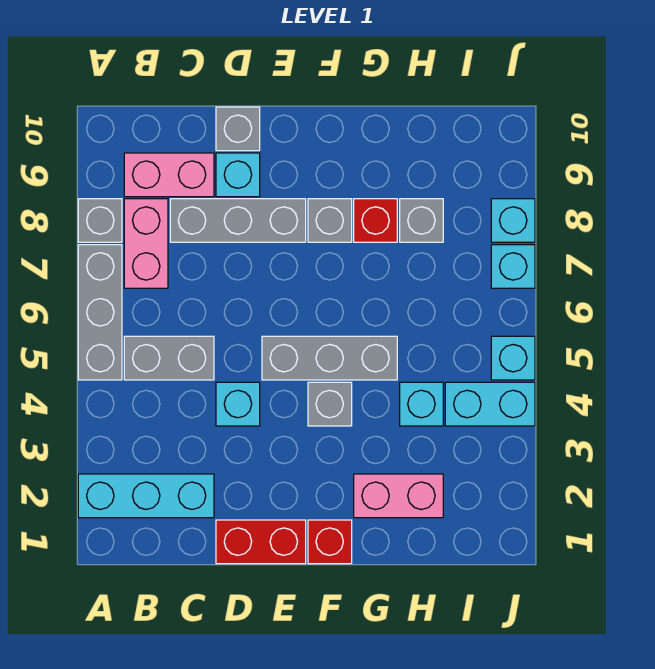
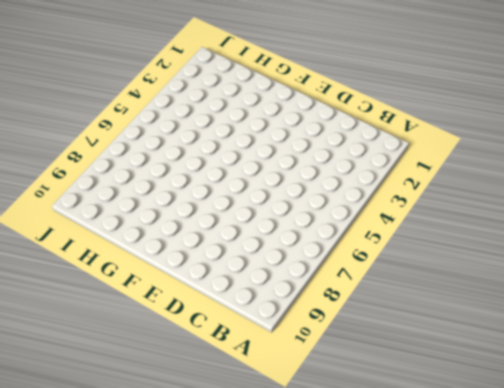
none -> cyan brick A2:C2 level 1
none -> grey brick A5:A7 level 1
none -> grey brick A8 level 1

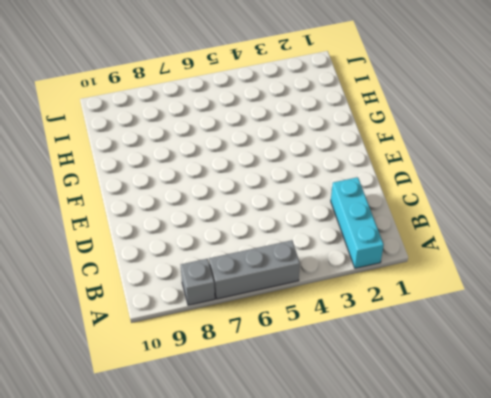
none -> grey brick B5:C5 level 1
none -> pink brick B7:B8 level 1
none -> pink brick B9:C9 level 1

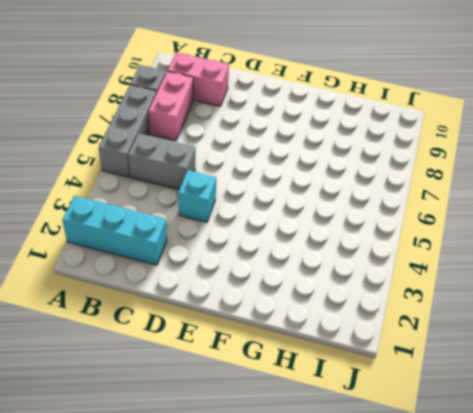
none -> grey brick C8:E8 level 1
none -> red brick D1:E1 level 1
none -> cyan brick D9 level 1

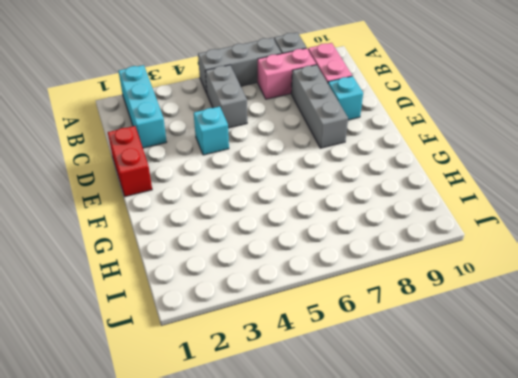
none -> grey brick D10 level 1
none -> grey brick E5:G5 level 1
none -> red brick F1 level 1

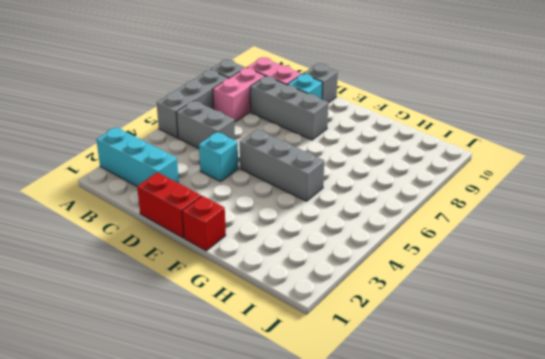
none -> grey brick F4 level 1
none -> grey brick F8 level 1
none -> pink brick G2:H2 level 1

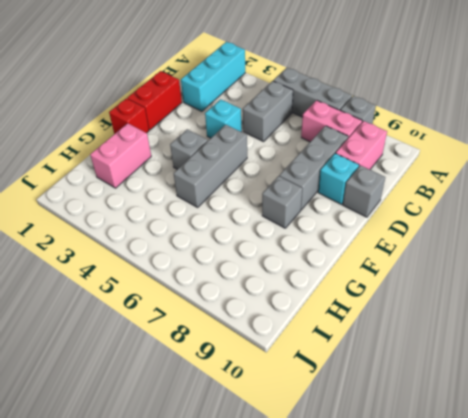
none -> red brick G8 level 1
none -> cyan brick H4 level 1
none -> grey brick H8 level 1

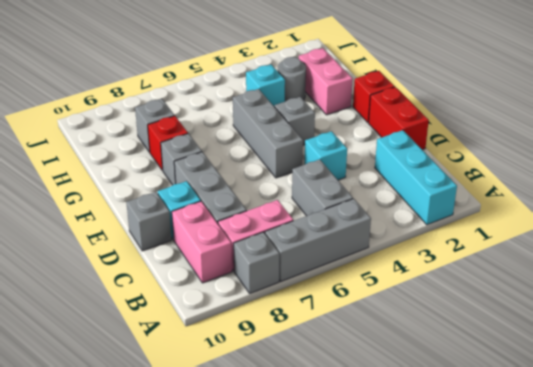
grey round brick H3 level 1 -> none
none -> cyan brick I4:J4 level 1
none -> cyan brick J5 level 1
none -> cyan brick J7 level 1

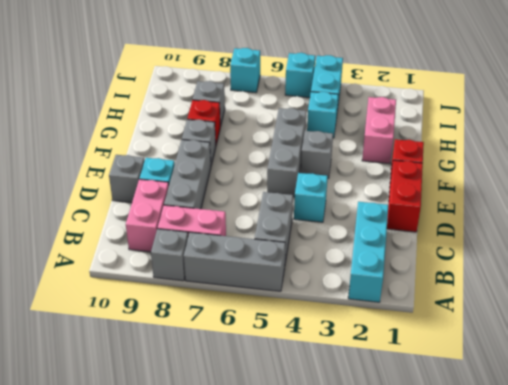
none -> cyan brick J8 level 1

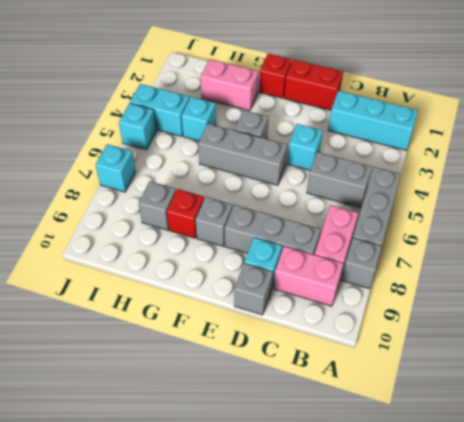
none -> cyan brick J8 level 1

